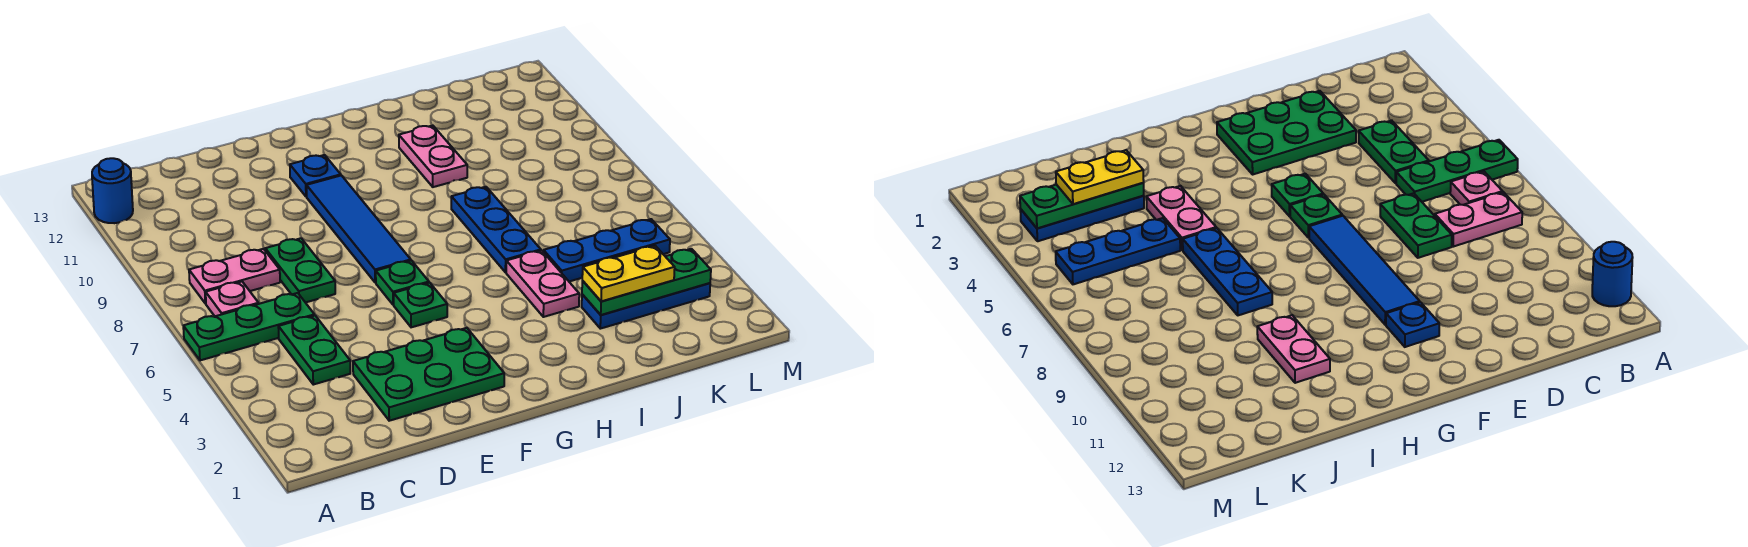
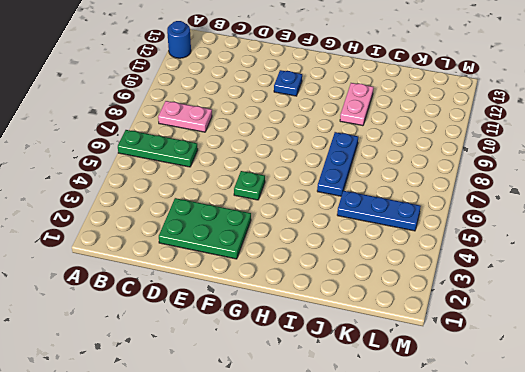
none -> pink plate B7 level 1
none -> green plate C4:C5 level 1
none -> green plate D7:D8 level 1

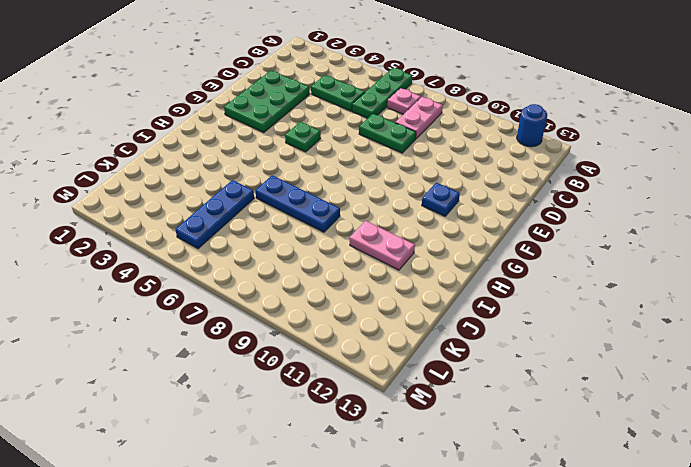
none -> green plate F6 level 1
none -> blue tile F7:F10 level 1
none -> pink plate I4:I5 level 1

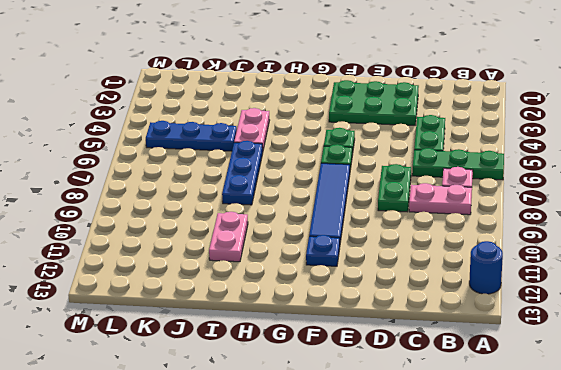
none -> blue plate J3:L3 level 1
none -> green plate J3:L3 level 2
none -> yellow plate J3:K3 level 3

